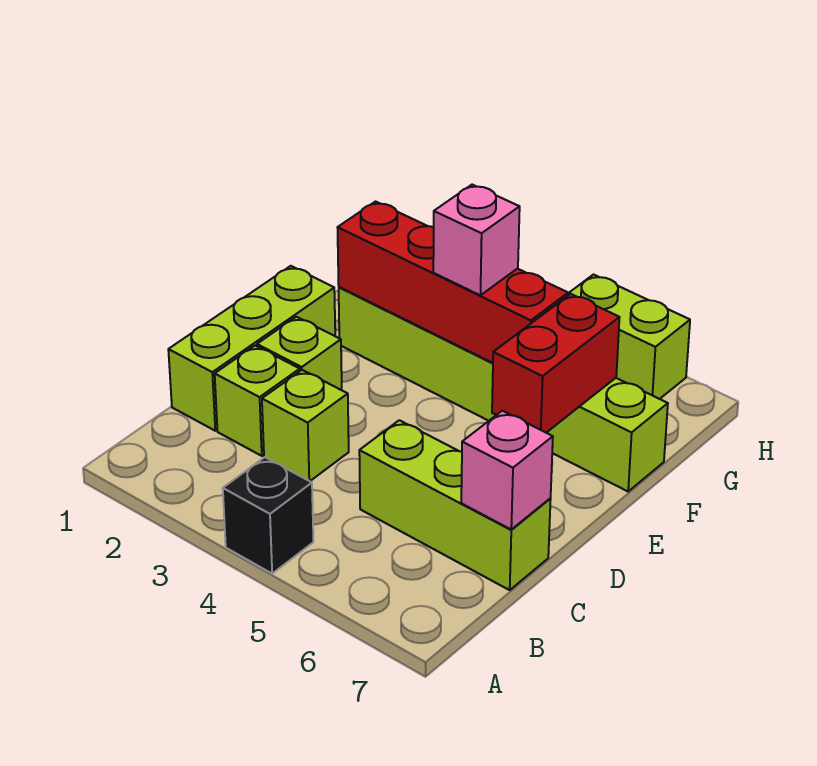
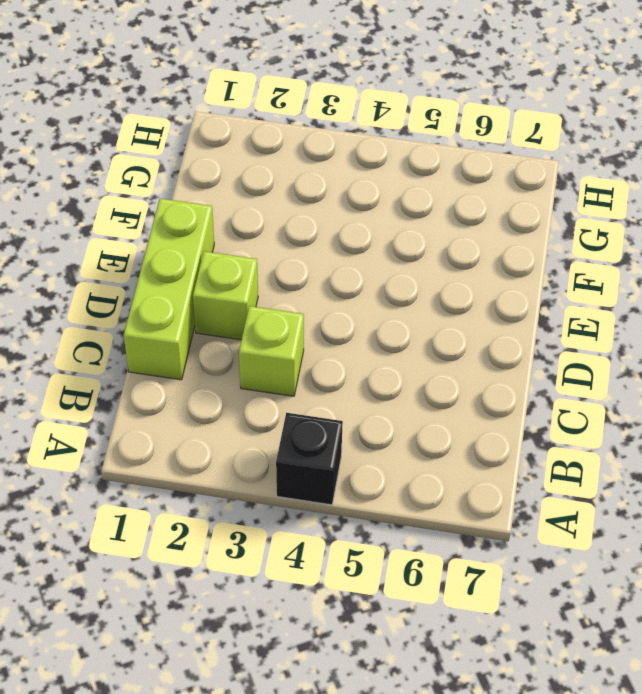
none -> lime brick C2 level 1
none -> lime brick C5:C7 level 1
none -> lime brick F2:F7 level 1

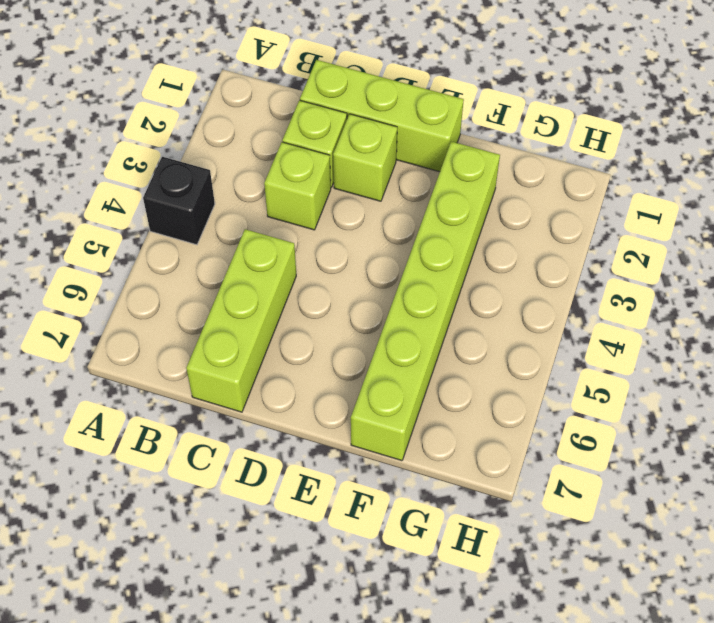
none -> lime brick H5:H6 level 1
none -> pink brick C7 level 2
none -> red brick E6:F6 level 2

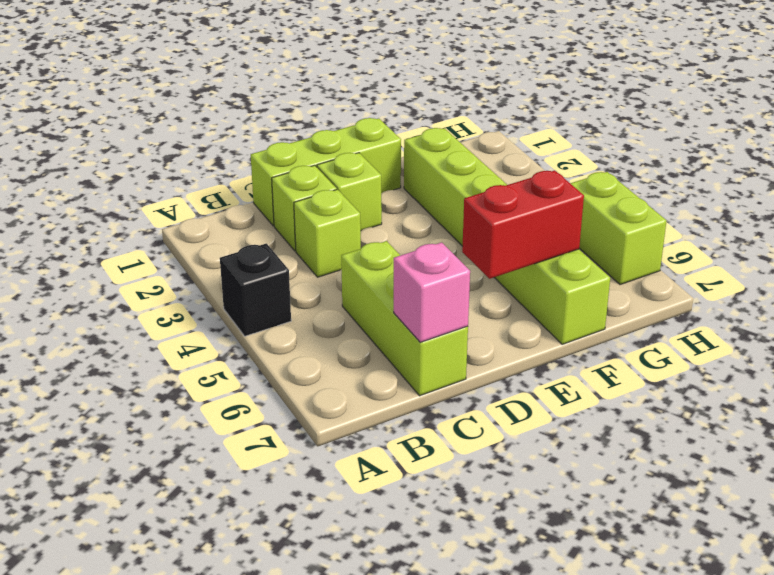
none -> red brick F2:F5 level 2
none -> pink brick F4 level 3

